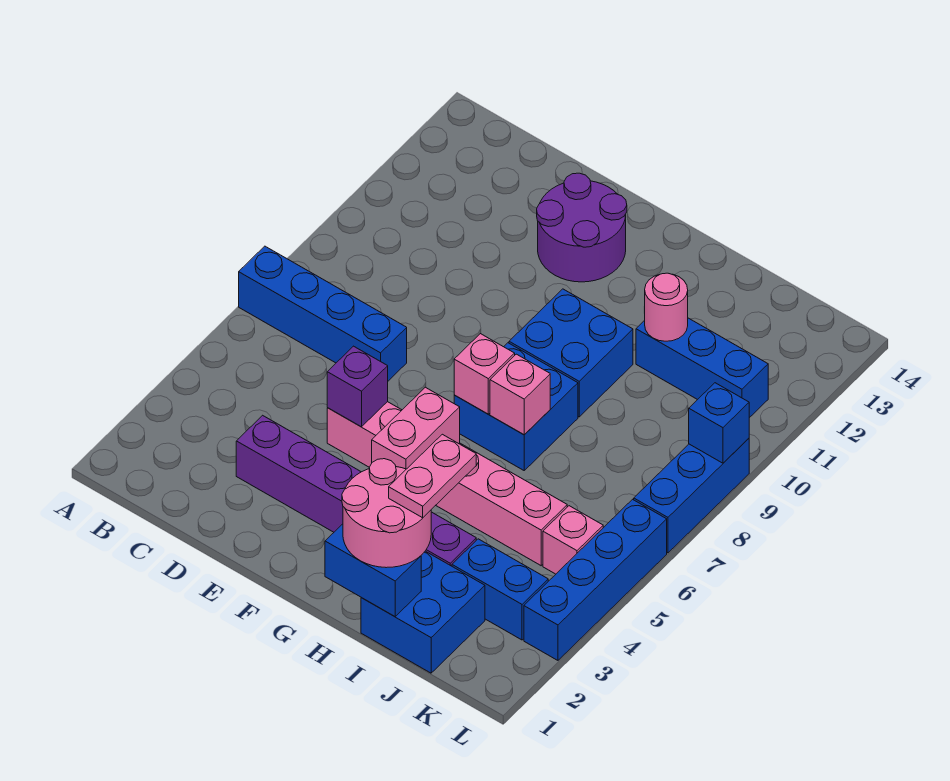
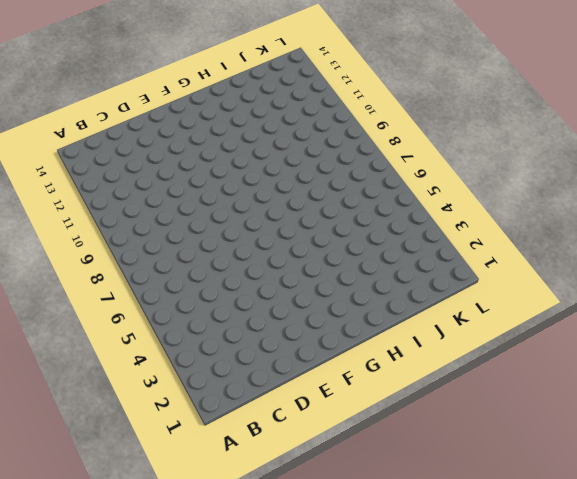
none -> blue brick A7:D7 level 1
none -> purple brick D3:I3 level 1
none -> pink brick E5:J5 level 1

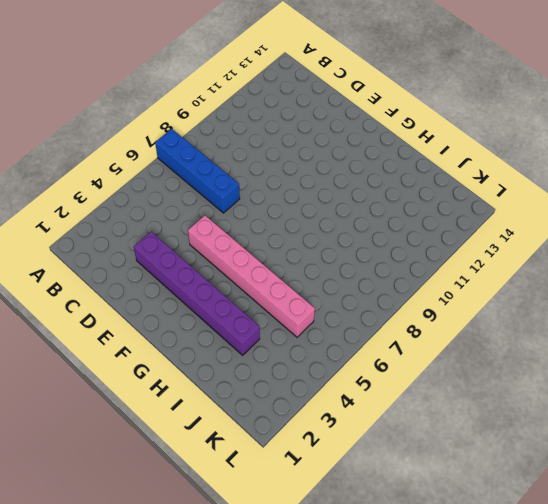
none -> purple round brick E12:F13 level 1
none -> blue brick G7:H8 level 1
none -> blue brick G9:H10 level 1

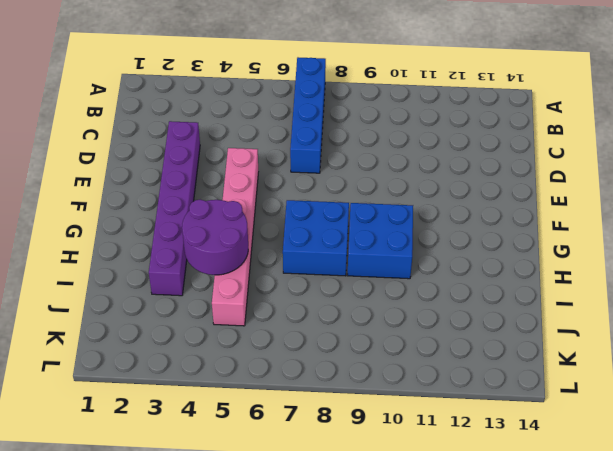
purple round brick H4:I5 level 2 -> purple round brick E12:F13 level 1
none -> blue brick I1:J2 level 1
none -> blue brick I11:K11 level 1
none -> blue brick J3:K3 level 1

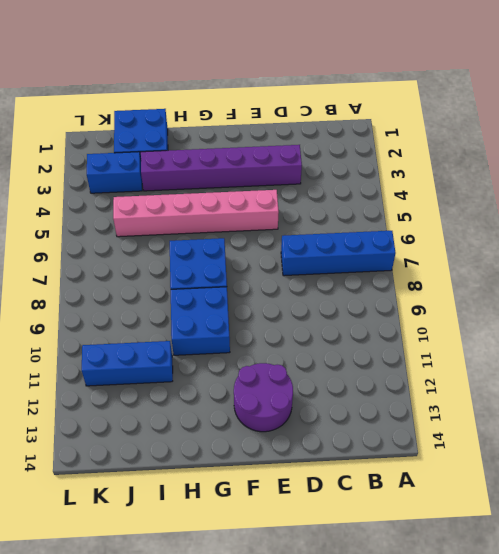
none -> pink brick K5 level 1
none -> blue brick L3:L6 level 1
none -> blue brick L7:L9 level 1

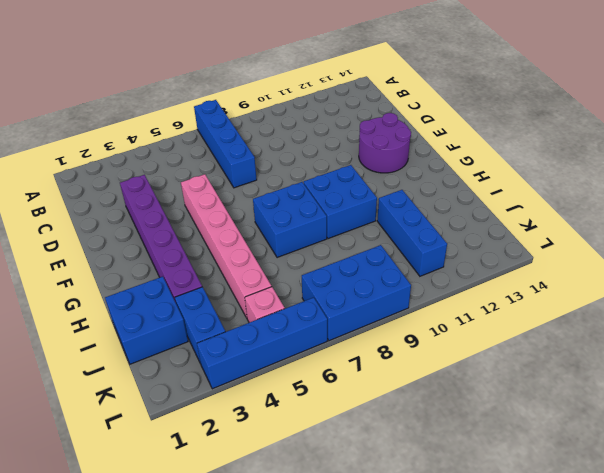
blue brick K7:L9 level 1 -> blue brick L7:L9 level 1
none -> purple brick E5 level 2
none -> pink brick G4:G5 level 2
none -> pink brick G7 level 2

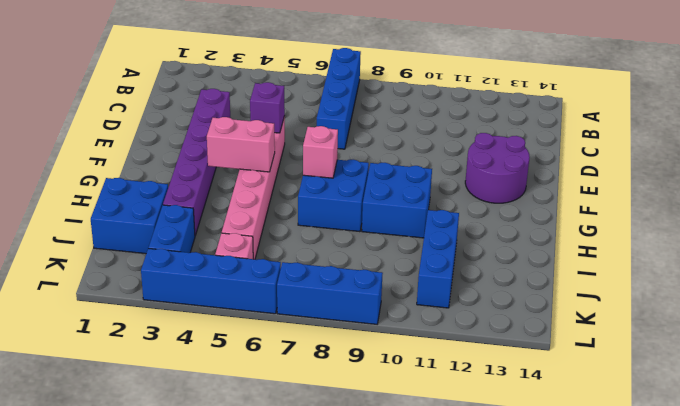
none -> blue brick H1:I1 level 2
none -> pink brick H7 level 2
none -> pink round brick I11 level 2

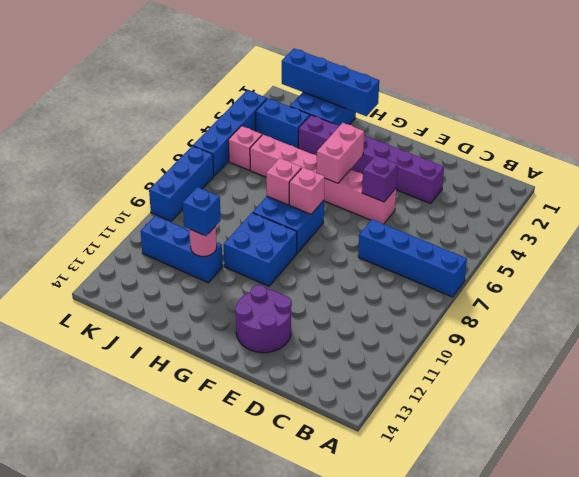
blue brick H1:K1 level 2 -> blue brick H1:I1 level 2
blue brick I11 level 3 -> blue brick L9 level 2
none -> pink round brick H1:I2 level 3
none -> pink plate I2:I3 level 4

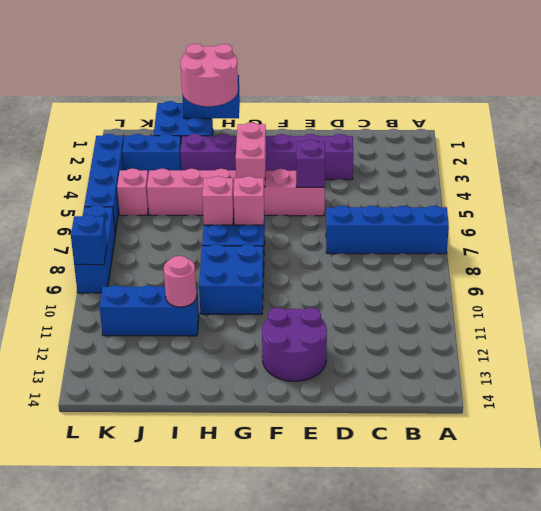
none -> pink plate I2:I3 level 4

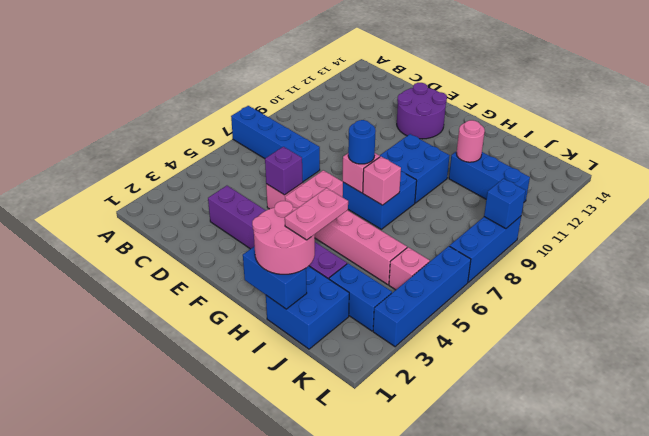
blue round brick G7 level 3 -> none

